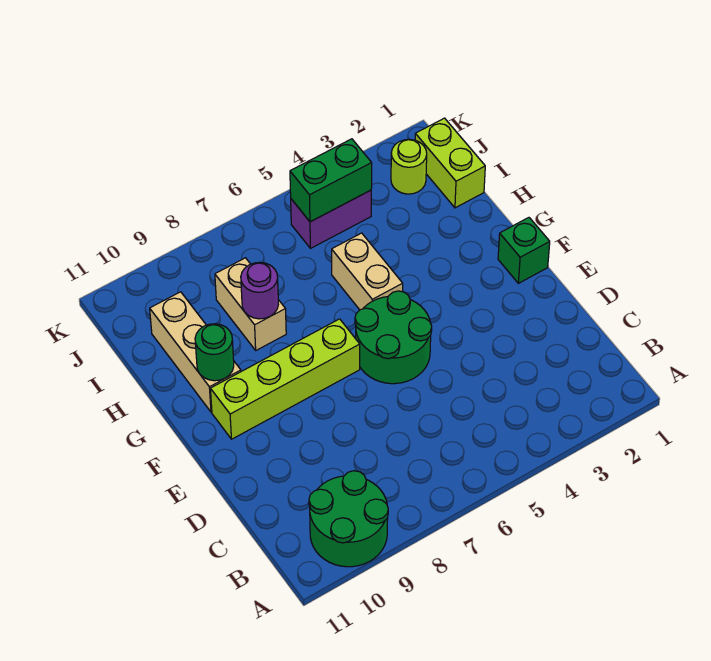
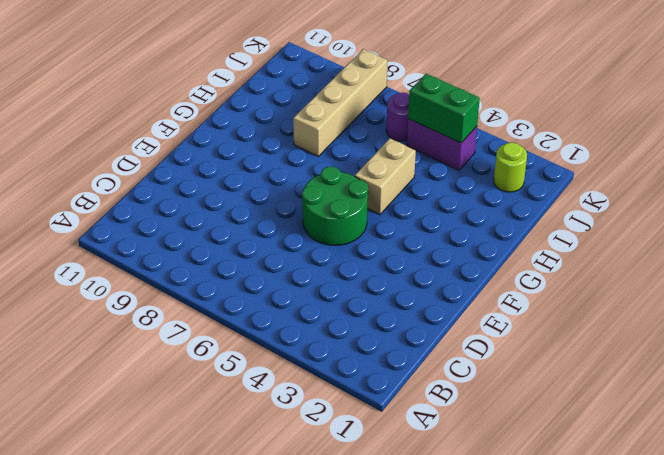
tan brick H8:K8 level 1 -> tan brick H8:I8 level 1
purple round brick J6 level 1 -> purple round brick H8 level 2
none -> green round brick A9:B10 level 1
none -> green brick F1 level 1
none -> lime brick F7:F10 level 1

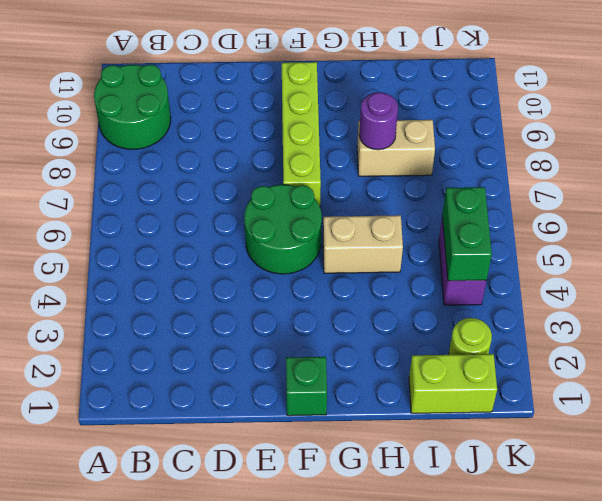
none -> tan brick G10:I10 level 1
none -> green round brick G10 level 2

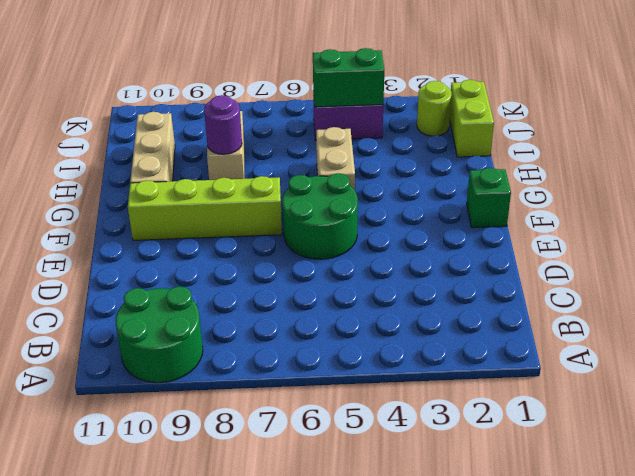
none -> green round brick G10 level 2

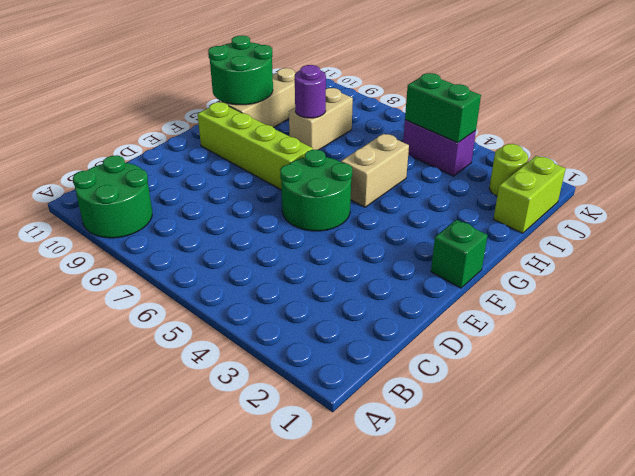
green round brick G10:H11 level 2 -> green round brick G10 level 2

